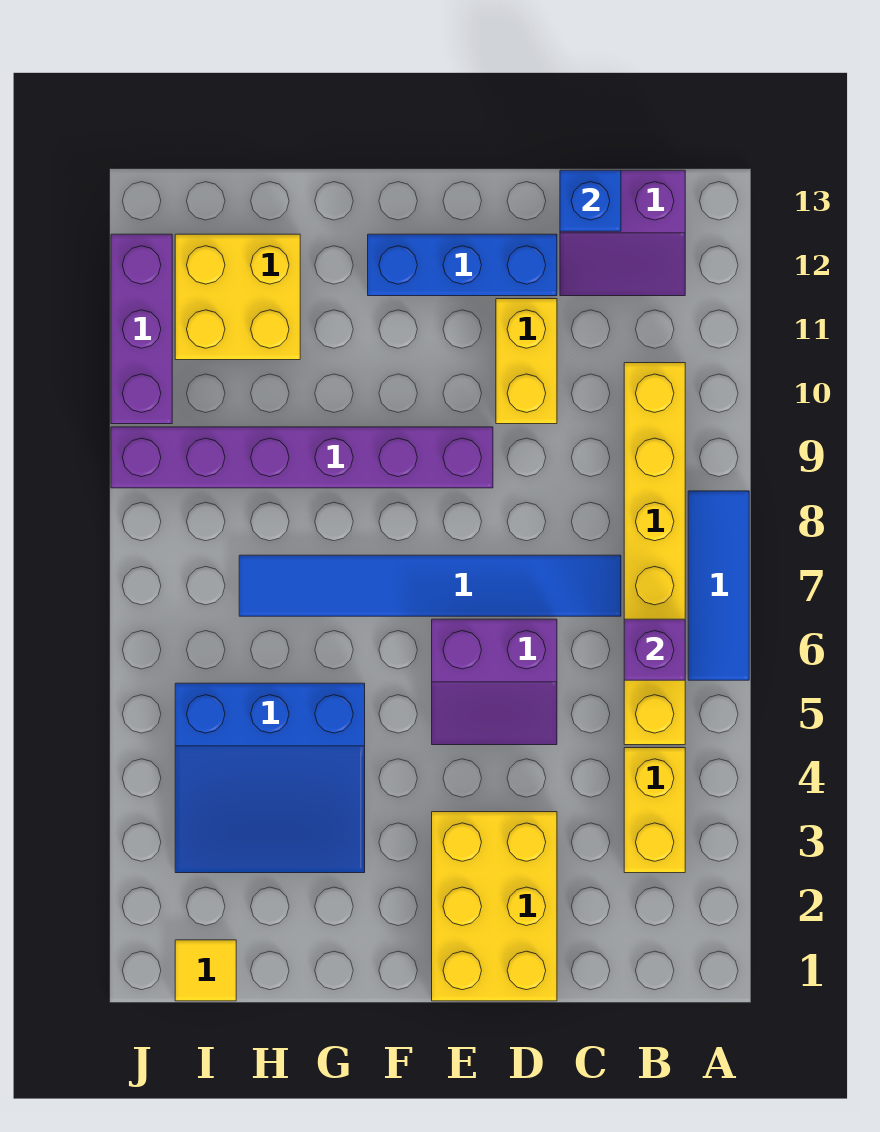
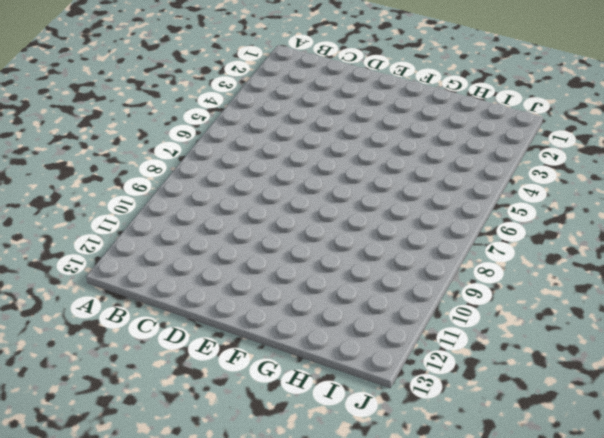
none -> blue tile A6:A8 level 1
none -> yellow brick B3:B4 level 1
none -> yellow brick B5:B10 level 1

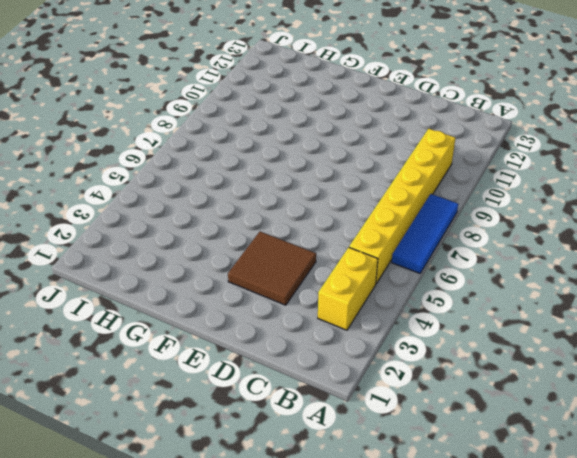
brown tile D3:E4 level 1 -> yellow brick D1:E3 level 1
none -> purple slope B12:C13 level 1 top 13
none -> blue tile C7:H7 level 1
none -> purple slope D5:E6 level 1 top 6

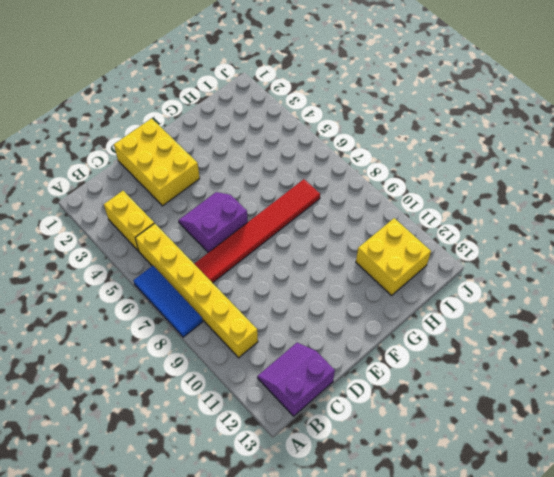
red tile C7:H7 level 1 -> blue tile C7:H7 level 1
none -> yellow brick D10:D11 level 1
none -> blue brick D12:F12 level 1
none -> purple brick E9:J9 level 1

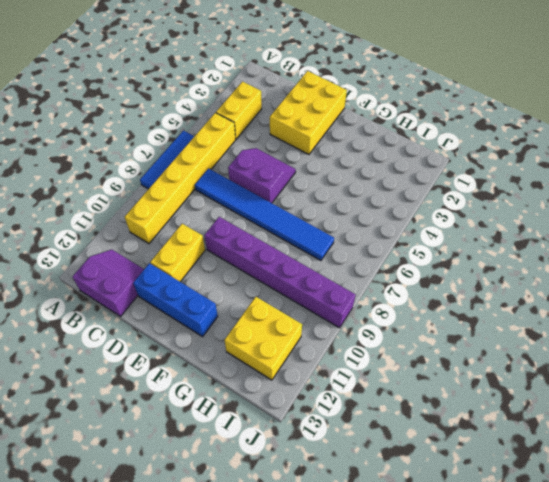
none -> blue slope G3:I5 level 1 top 5
none -> yellow tile I1 level 1
none -> purple brick J10:J12 level 1

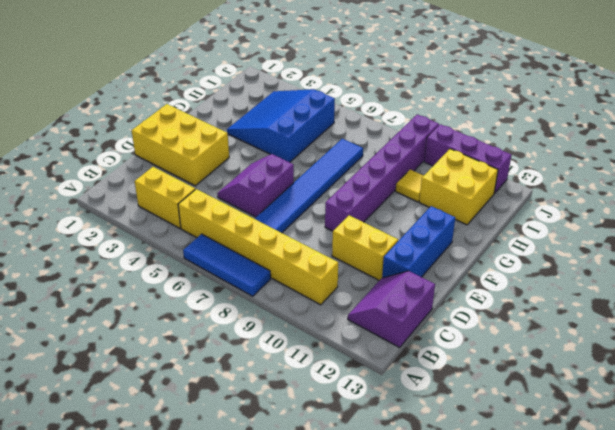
yellow tile H10 level 1 -> yellow tile I1 level 1
none -> purple brick B6 level 2
none -> blue brick C13 level 2

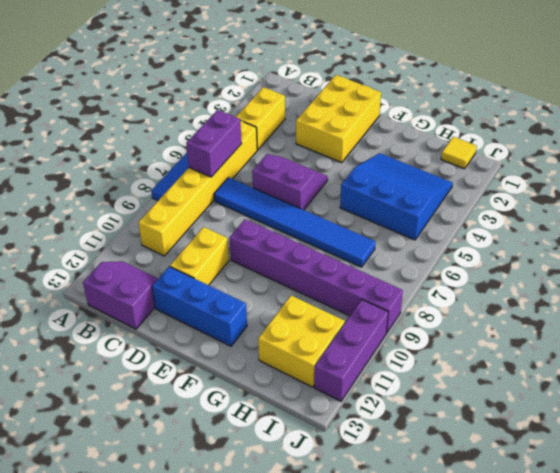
purple brick B6:B7 level 2 -> purple brick B6 level 2
none -> blue brick C13 level 2

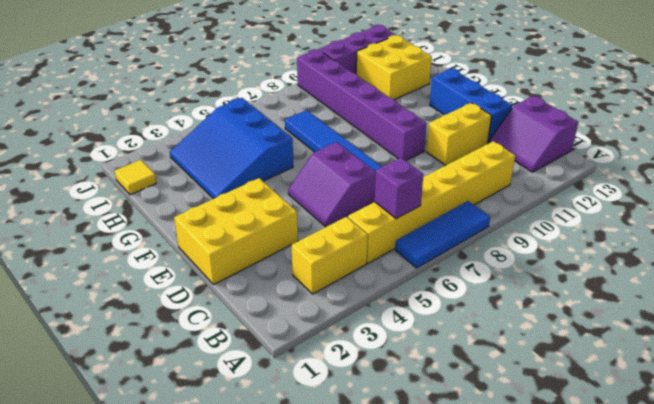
none -> blue brick C13 level 2

